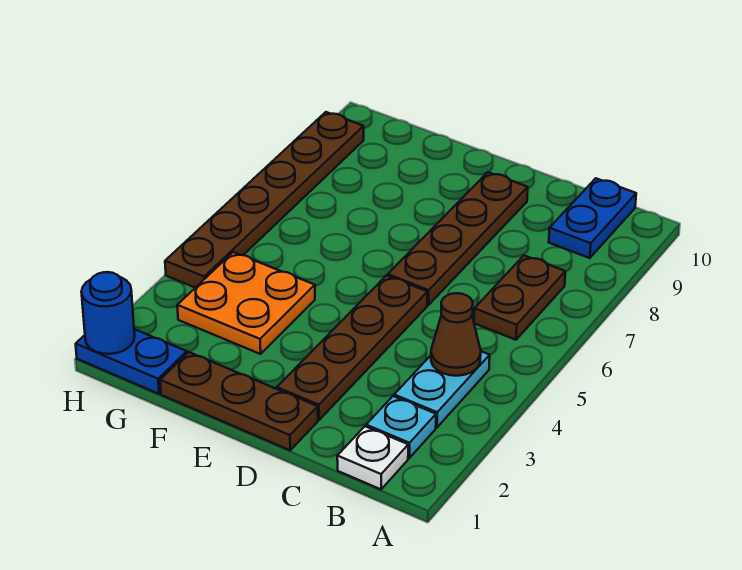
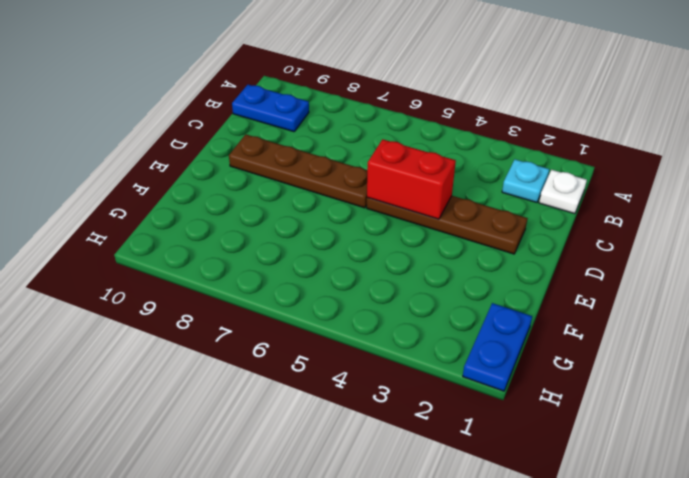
red brick D4:D5 level 2 -> none
none -> cyan plate B3:B4 level 1
none -> brown plate B6:B7 level 1
none -> brown plate D1:F1 level 1

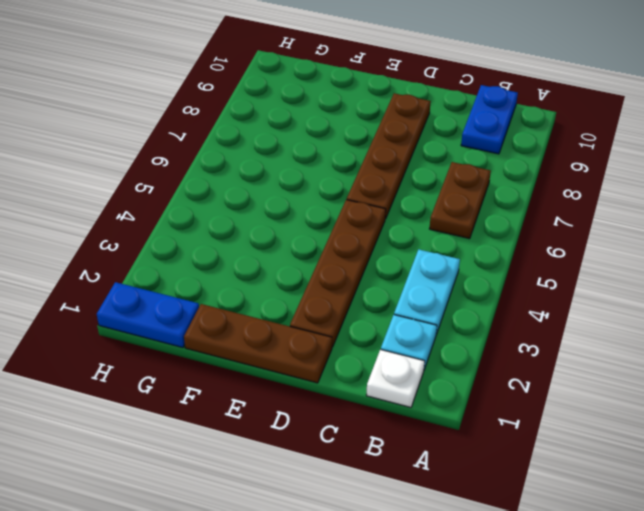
none -> orange plate F3:G4 level 1
none -> brown plate H4:H9 level 1
none -> brown cone B4 level 2

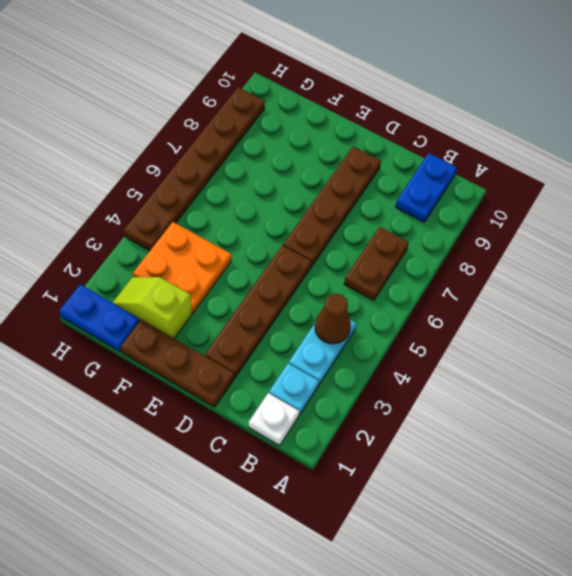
lime slope F2:G2 level 1 top F -> none
none -> blue round brick H1 level 2

